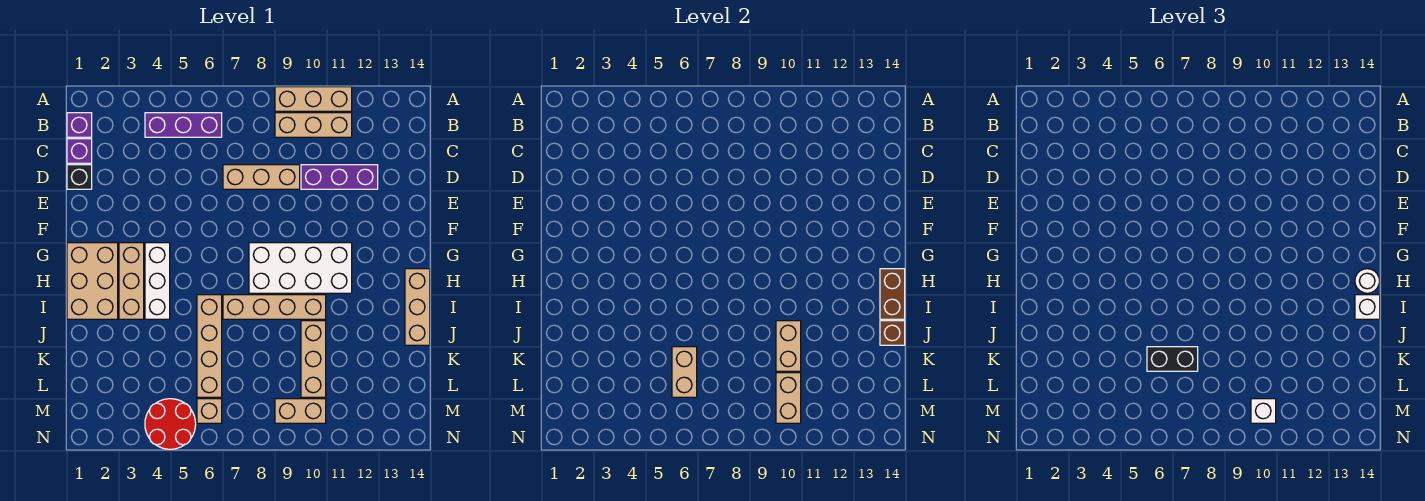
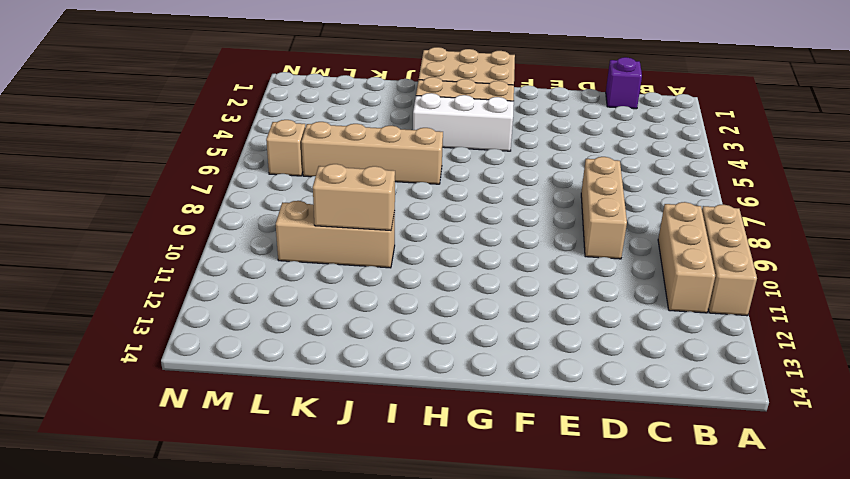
none -> purple brick B1 level 1
none -> purple brick B4:B6 level 1
none -> black brick D1 level 1

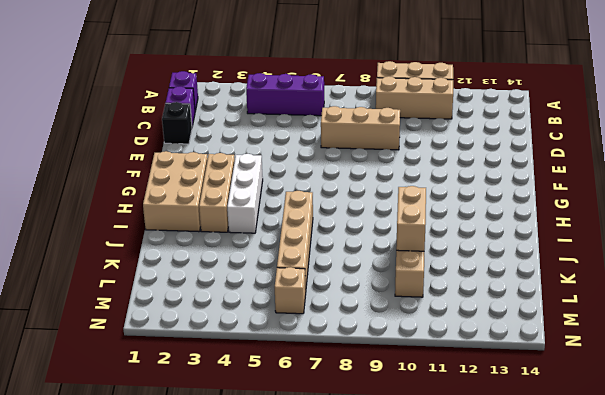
none -> purple brick D10:D12 level 1
none -> white brick G8:H11 level 1
none -> tan brick H14:J14 level 1

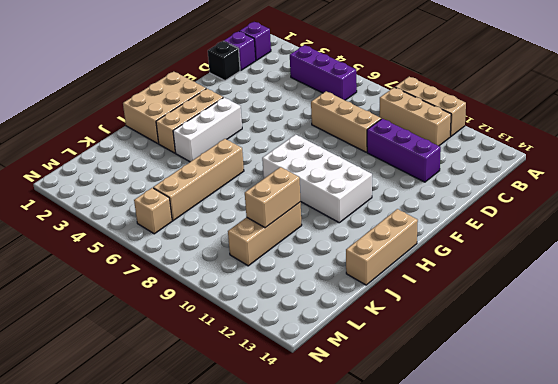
none -> tan brick I7:I10 level 1
none -> red round brick M4:N5 level 1
none -> tan brick M9:M10 level 1

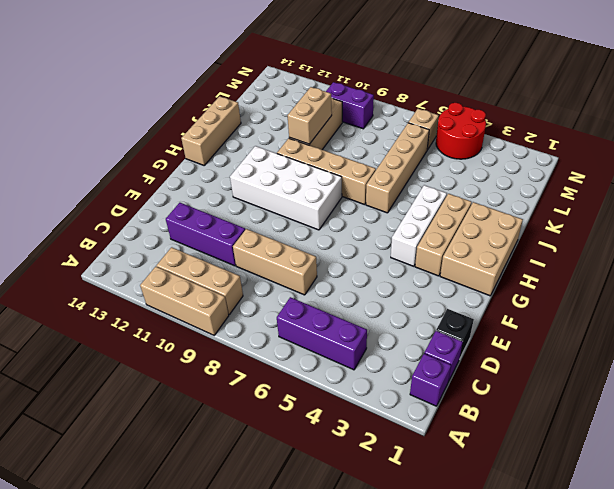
purple brick M9:M10 level 1 -> tan brick M9:M10 level 1
none -> brown brick H14:I14 level 2
none -> brown brick J14 level 2
none -> tan brick K6:L6 level 2

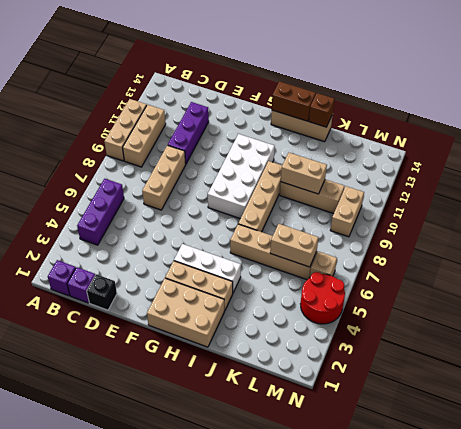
none -> tan brick L10:M10 level 2
none -> white round brick H14 level 3
none -> white brick I14 level 3

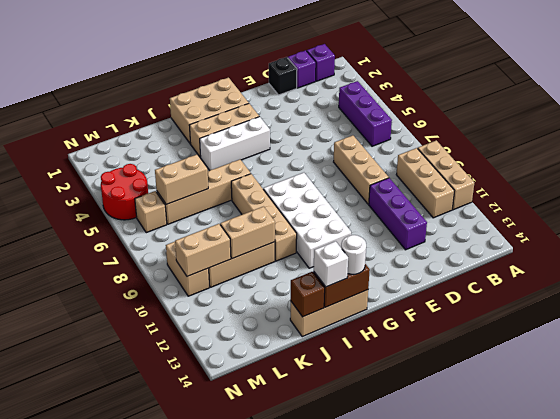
none -> black brick K6:K7 level 3
none -> white brick M10 level 3

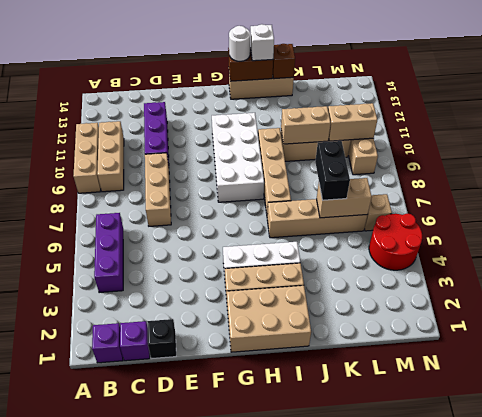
none -> white brick M10 level 3

